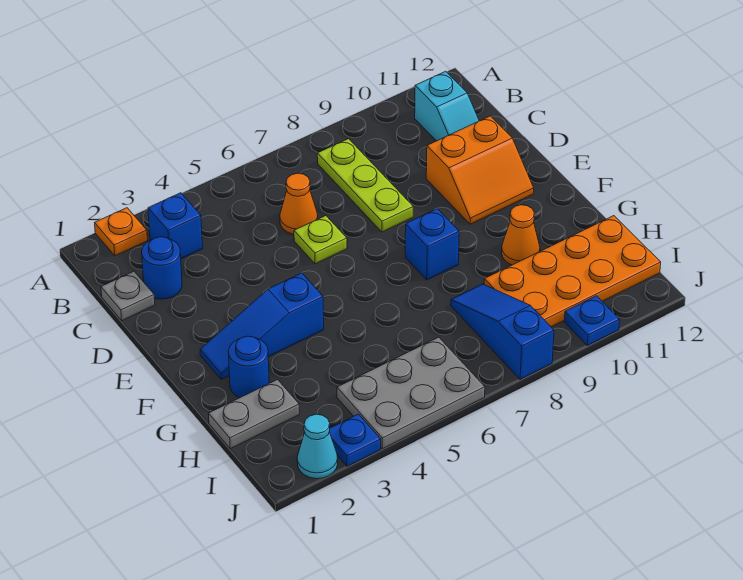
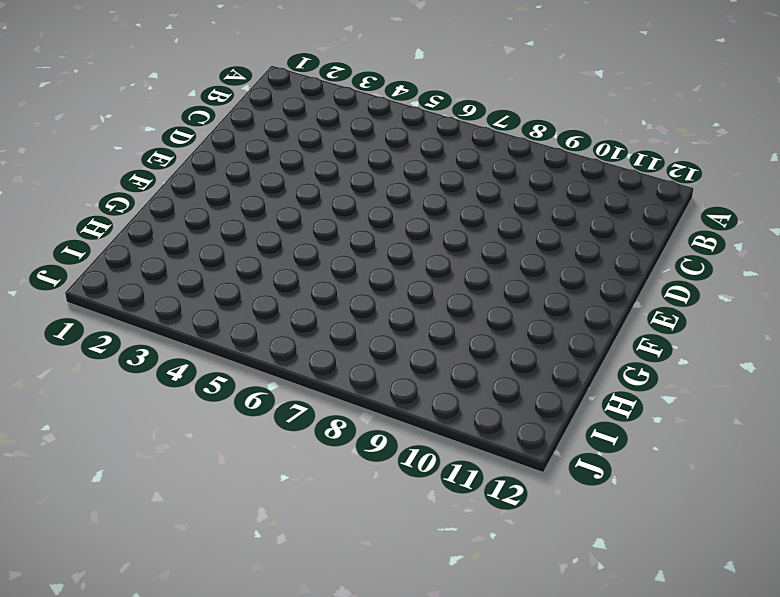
none -> orange plate A2 level 1
none -> blue brick B3 level 1
none -> lime plate B8:D8 level 1

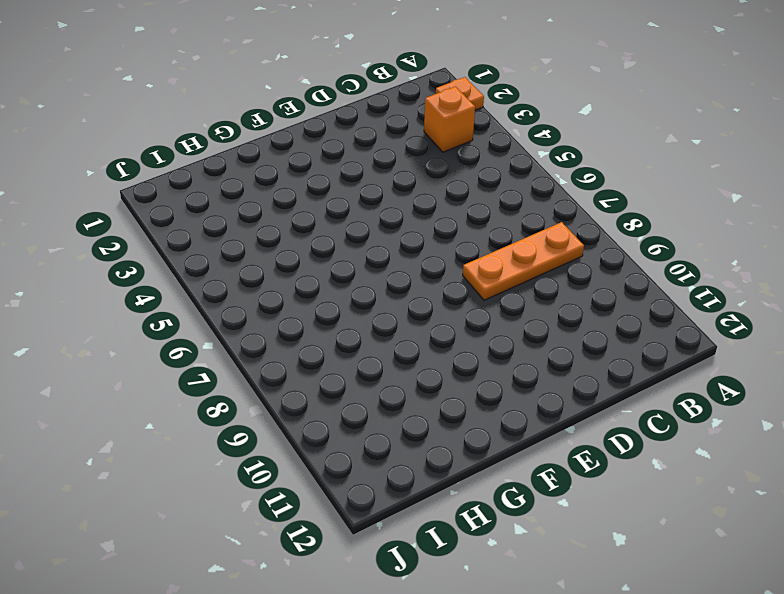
orange brick B3 level 1 -> blue brick B3 level 1
orange plate B8:D8 level 1 -> lime plate B8:D8 level 1
none -> cyan slope B11:C11 level 1 top B
none -> grey plate C1 level 1
none -> blue round brick C2 level 1

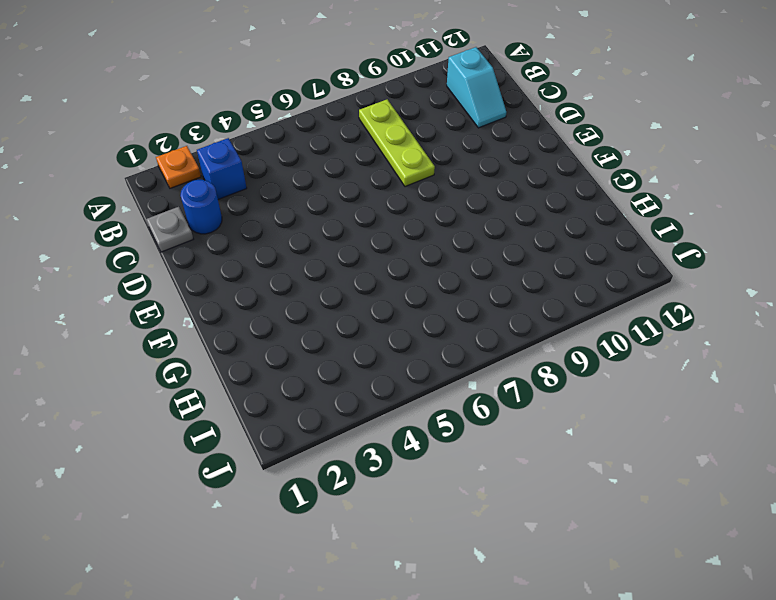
none -> orange cone C6 level 1
none -> lime plate D6 level 1
none -> orange slope D10:E11 level 1 top D

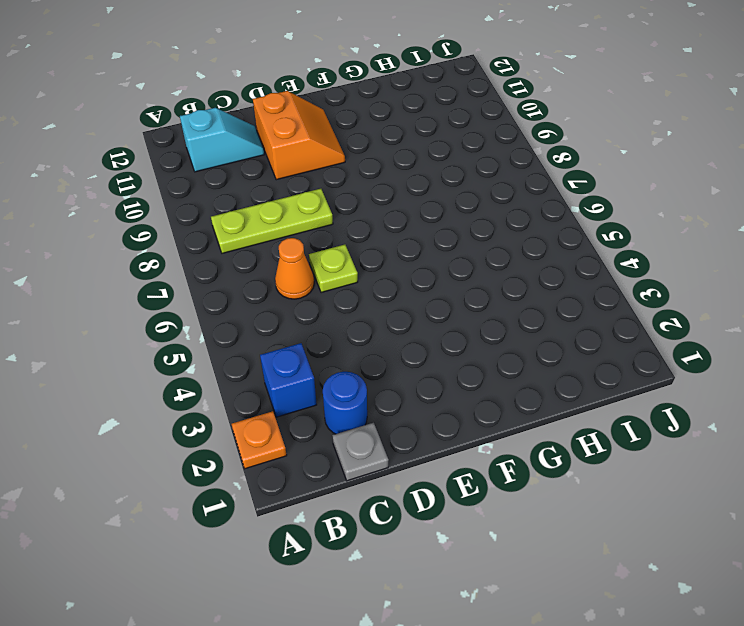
none -> blue slope F2:F4 level 1 top 4
none -> blue brick F8 level 1
none -> blue round brick G2 level 1

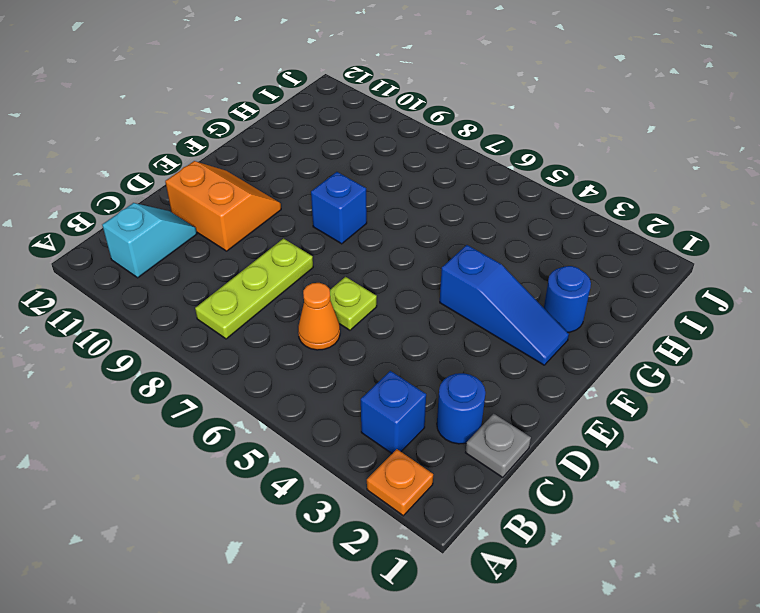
none -> orange cone G10 level 1
none -> grey plate H1:H2 level 1
none -> blue slope H8:J8 level 1 top J

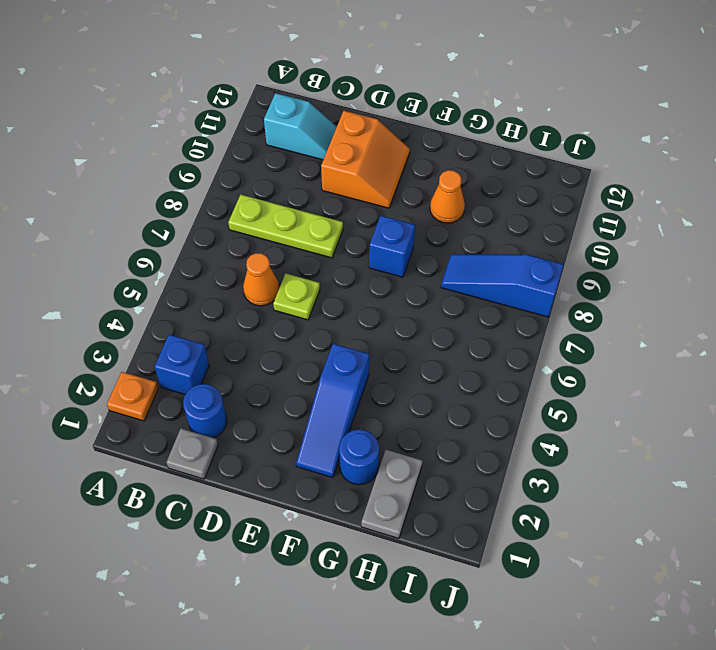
none -> orange plate H9:I12 level 1
none -> grey plate I4:J6 level 1
none -> cyan cone J2 level 1

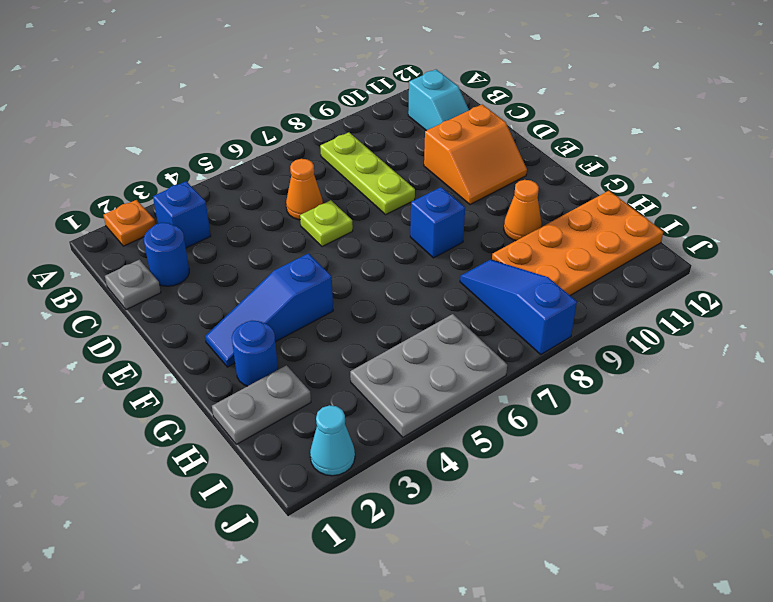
none -> blue plate J3 level 1
none -> blue plate J10 level 1

